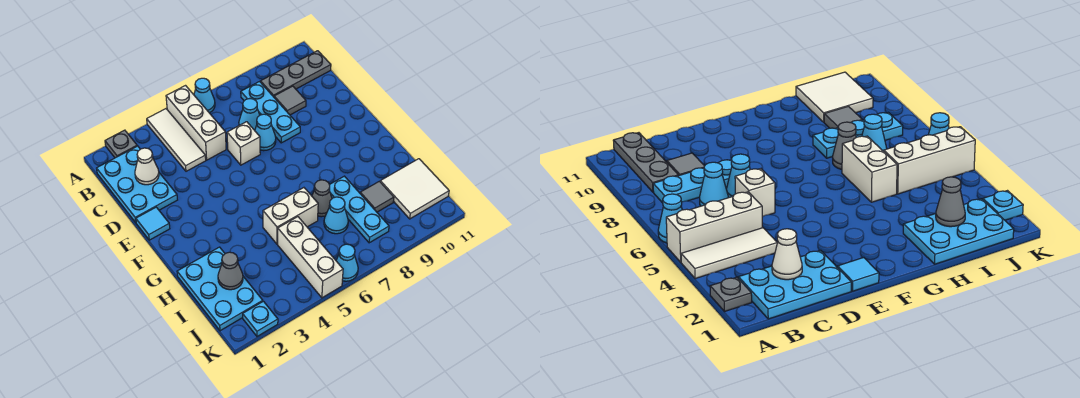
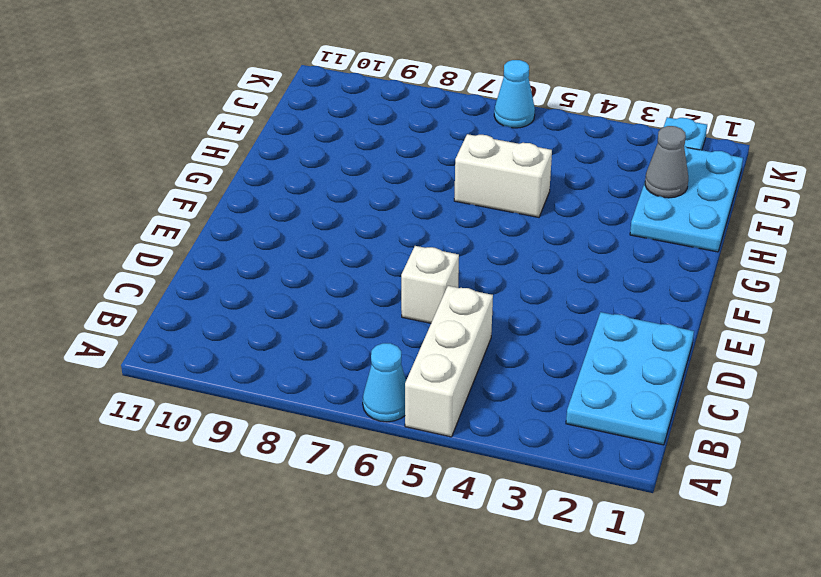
none -> grey plate A2 level 1
none -> white tile A4:C4 level 1
none -> cyan plate B8:D8 level 1

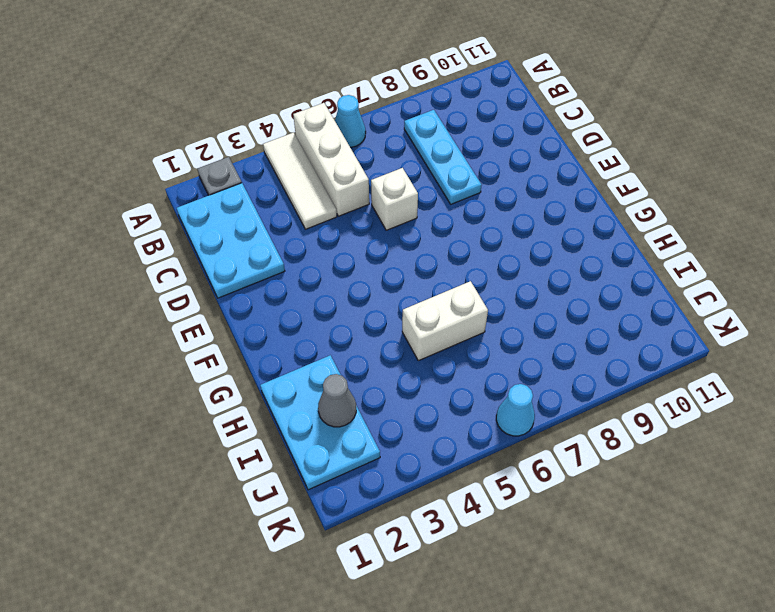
none -> grey plate B9:B11 level 1
none -> cyan cone C7 level 1
none -> grey tile C9 level 1

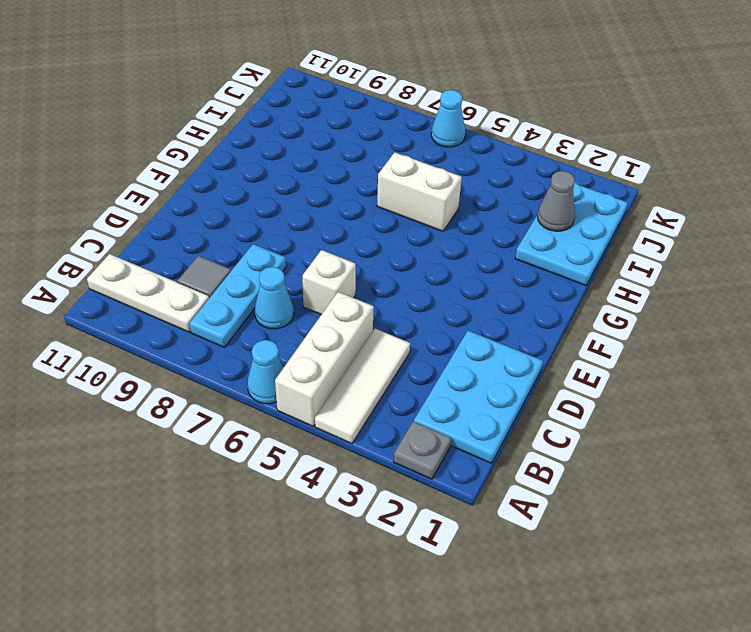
white plate B9:B11 level 1 -> grey plate B9:B11 level 1
none -> cyan cone D7 level 1
none -> cyan tile E1 level 1
none -> grey cone H7 level 1

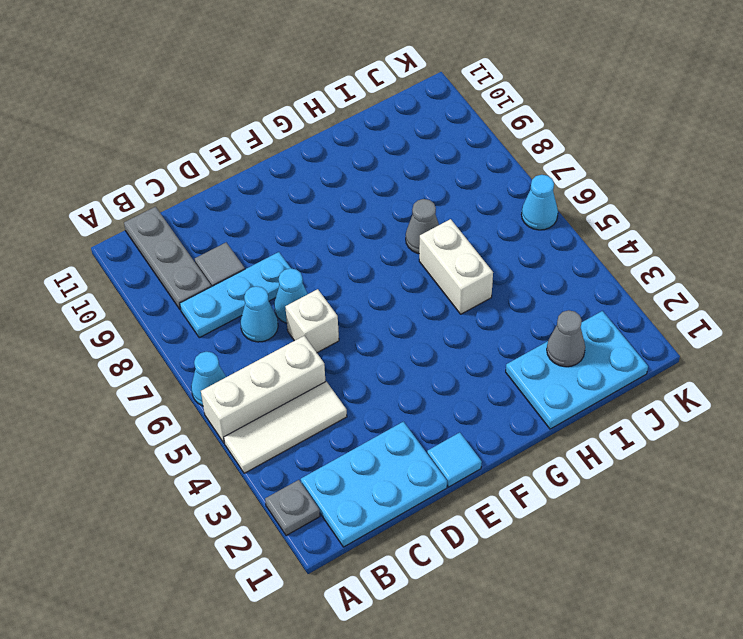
none -> cyan plate H8:J8 level 1
none -> white brick I5:K5 level 1
none -> cyan cone I7 level 1

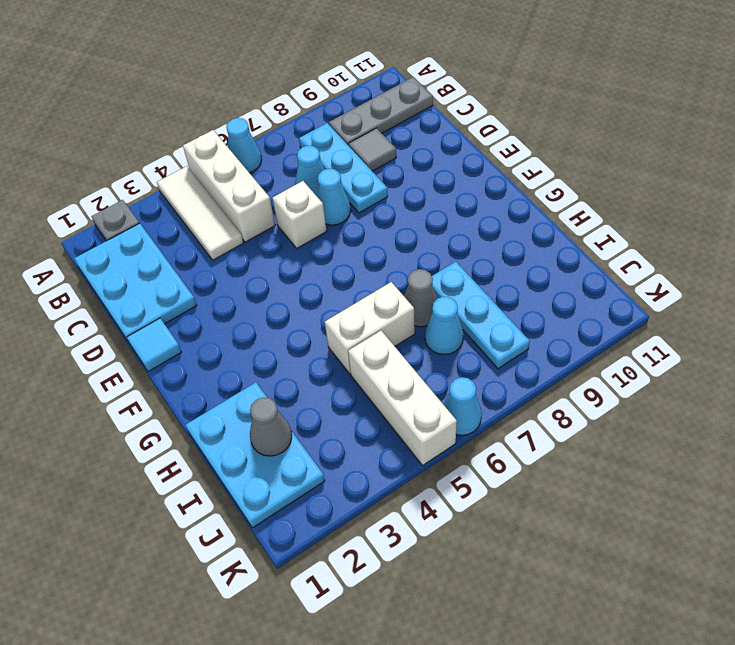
none -> grey tile I9 level 1
none -> white tile I10:J11 level 1
none -> cyan plate K2 level 1

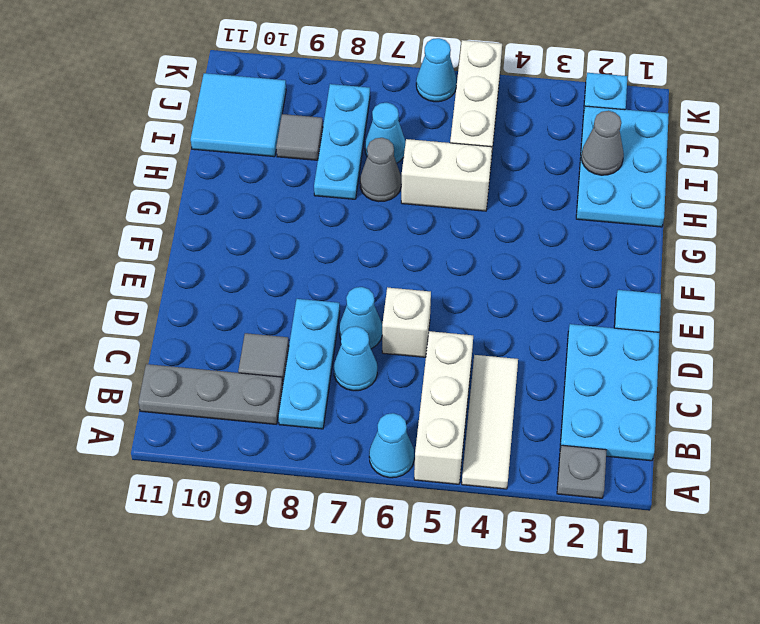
cyan tile I10:J11 level 1 -> white tile I10:J11 level 1
none -> white cone C2 level 2

